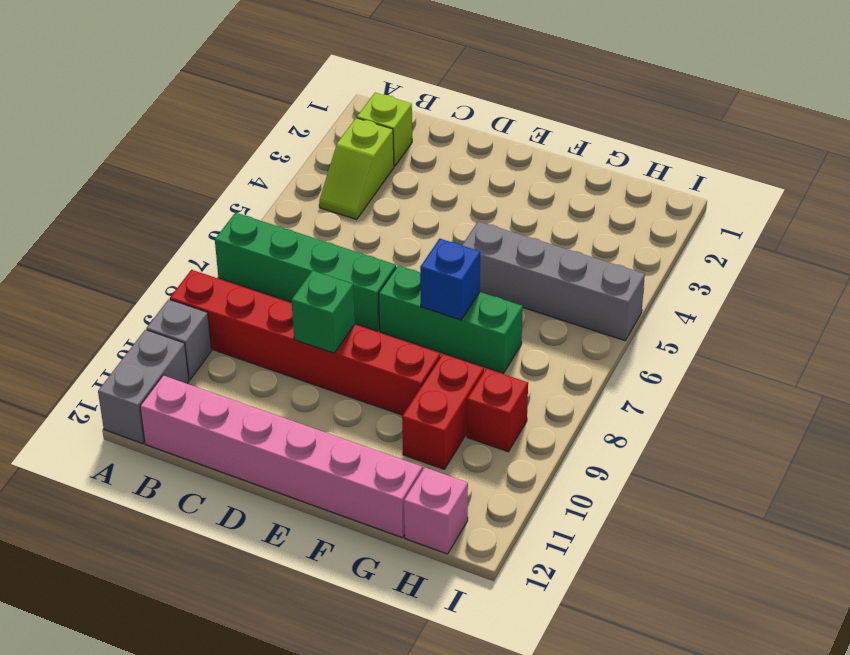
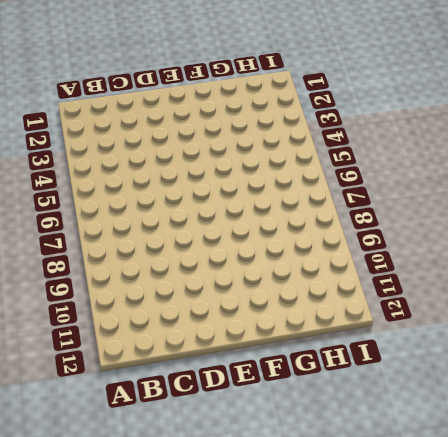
none -> green brick A7:D7 level 1
none -> red brick A9:F9 level 1
none -> grey brick A10 level 1

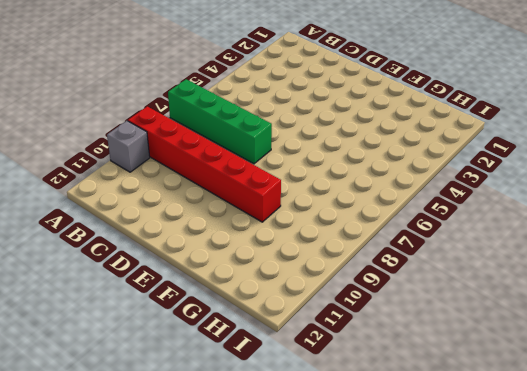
none -> grey brick A11:A12 level 1
none -> lime brick B2 level 1
none -> lime slope B3:B4 level 1 top 3

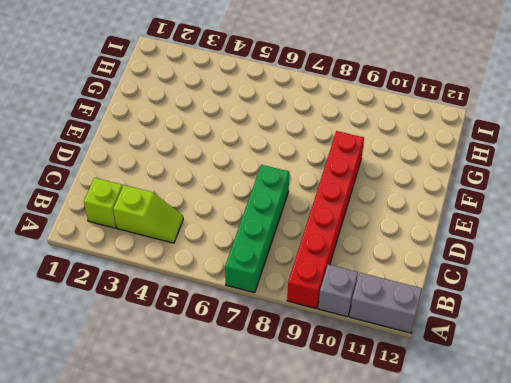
none -> pink brick B12:G12 level 1
none -> green brick E7:G7 level 1
none -> grey brick F5:I5 level 1

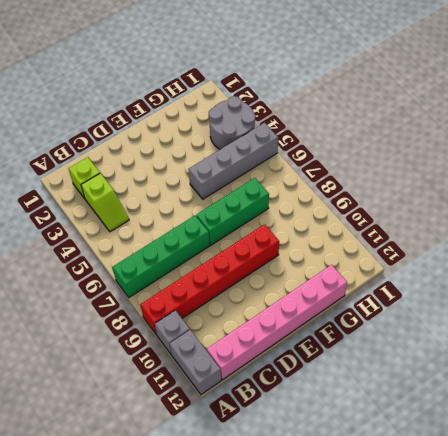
grey round brick H3:I4 level 1 -> none
none -> red brick G9:G10 level 1
none -> red brick H9 level 1
none -> pink brick H12 level 1

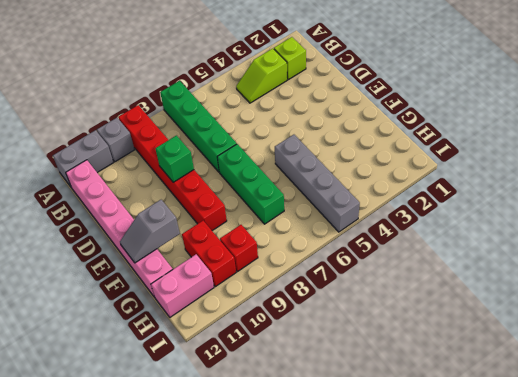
grey slope F11:F12 level 2 top 11 -> none
red brick G10:H10 level 1 -> red brick G9:G10 level 1
pink brick H11:H12 level 1 -> pink brick H12 level 1
none -> blue brick F7 level 2

